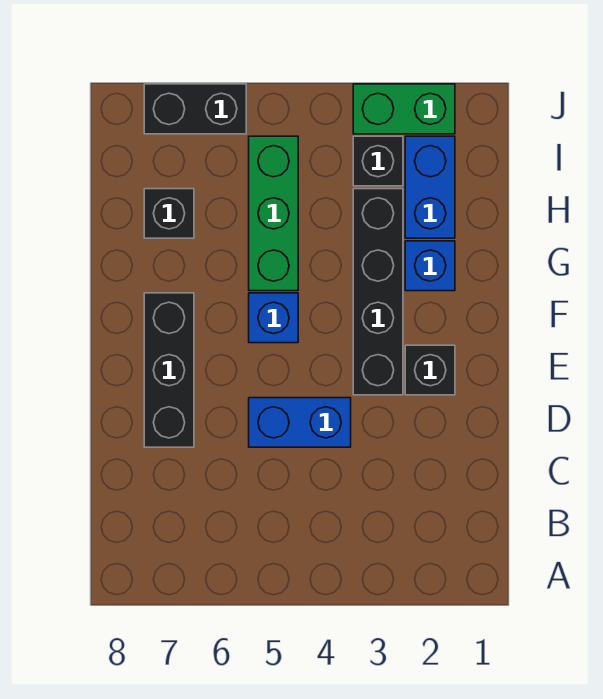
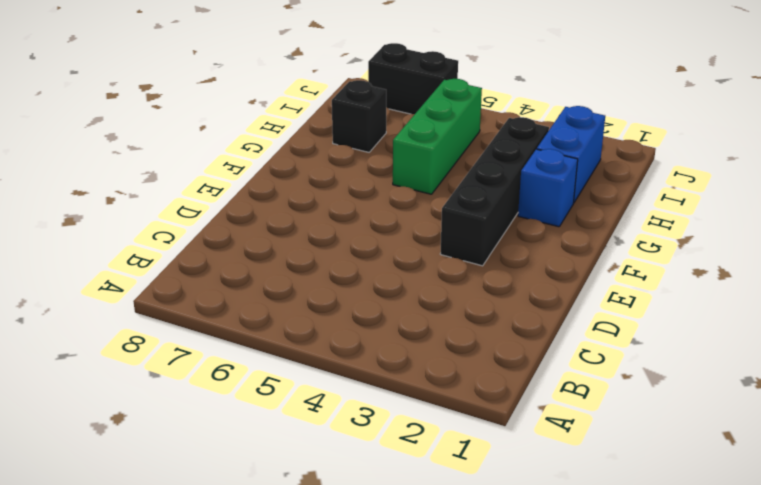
none -> blue brick D4:D5 level 1
none -> black brick D7:F7 level 1
none -> black brick E2 level 1

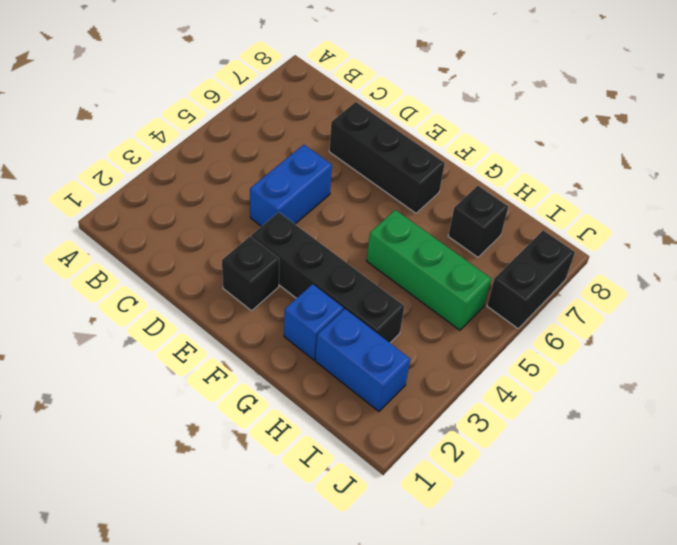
none -> blue brick F5 level 1
none -> black brick I3 level 1
none -> green brick J2:J3 level 1

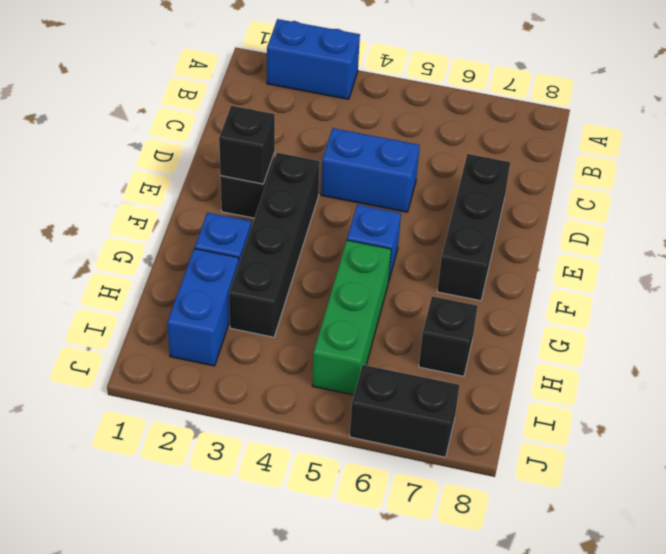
blue brick A2:A3 level 1 -> none
black brick E2 level 2 -> black brick I3 level 1
none -> green brick J2:J3 level 1

